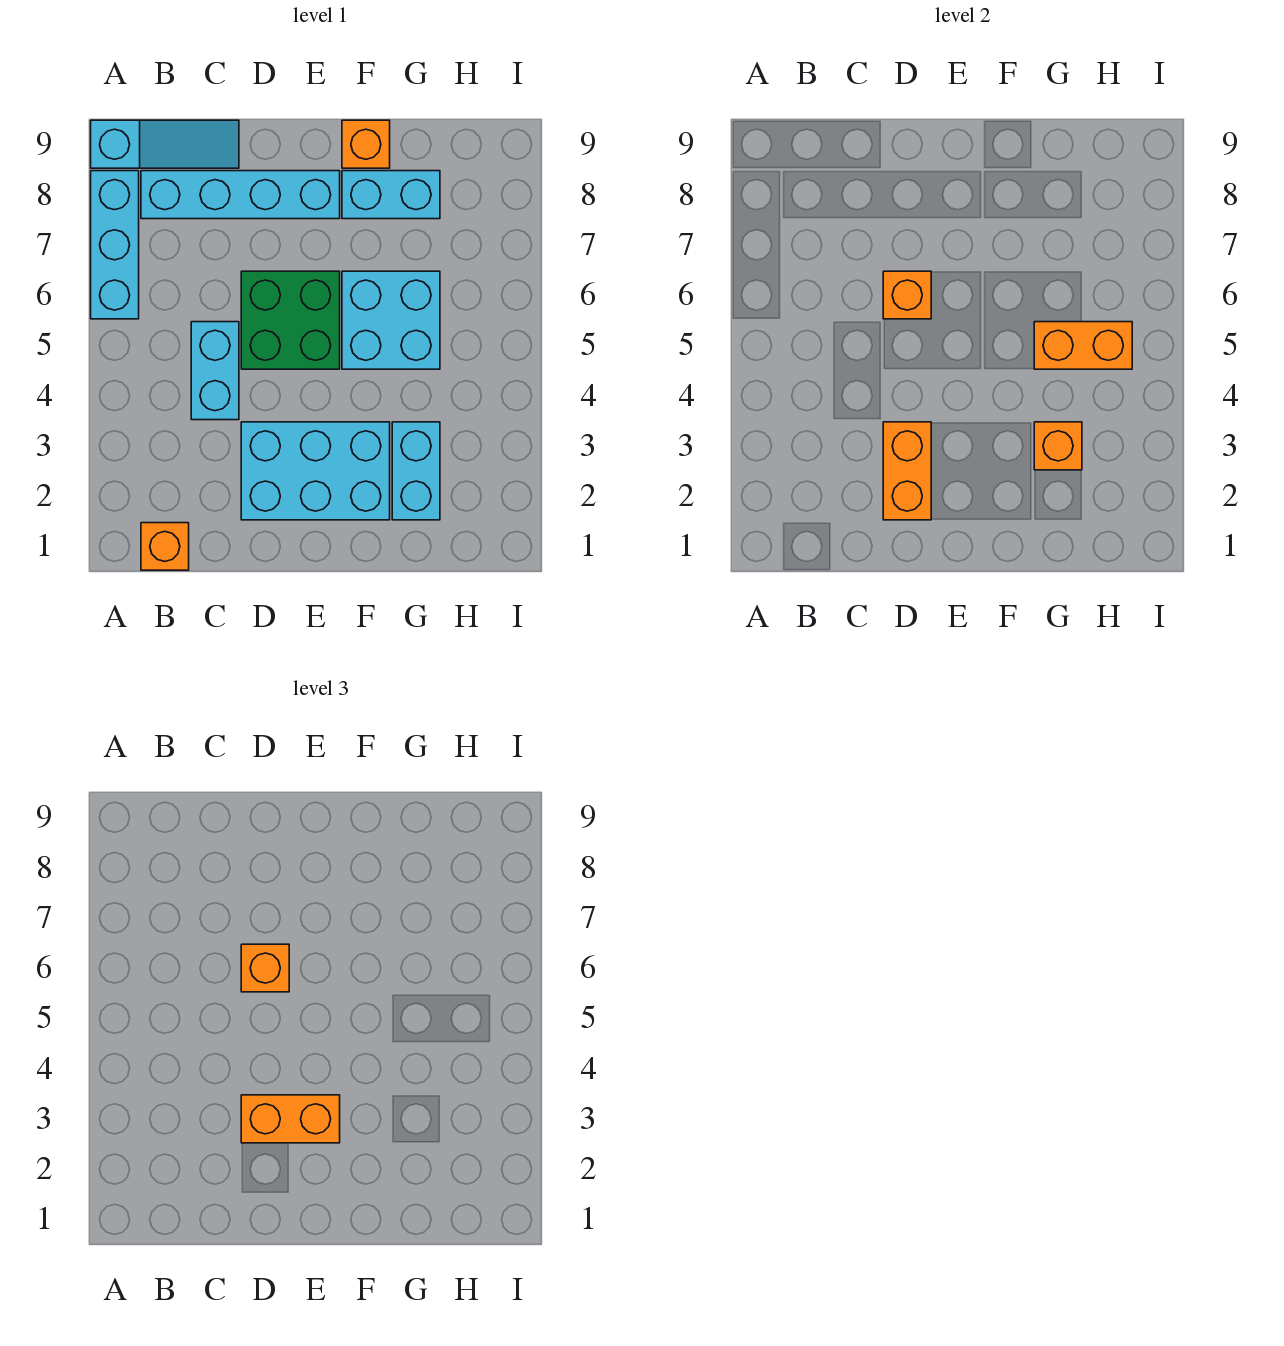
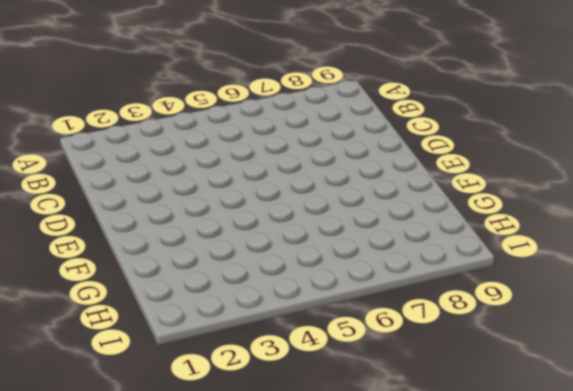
none -> cyan brick A6:A8 level 1
none -> cyan slope A9:C9 level 1 top A
none -> orange brick B1 level 1

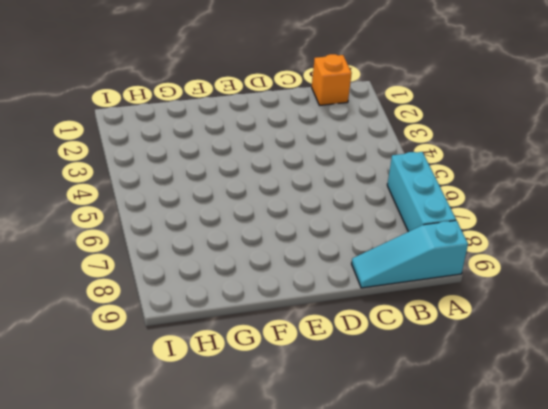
none -> cyan brick B8:E8 level 1
none -> cyan brick C4:C5 level 1
none -> cyan brick D2:F3 level 1

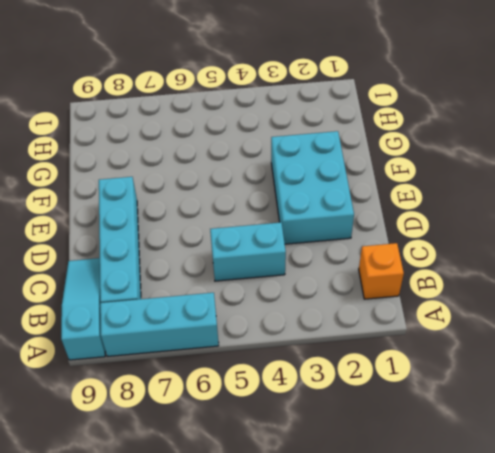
none -> green brick D5:E6 level 1
none -> cyan brick F5:G6 level 1
none -> cyan brick F8:G8 level 1

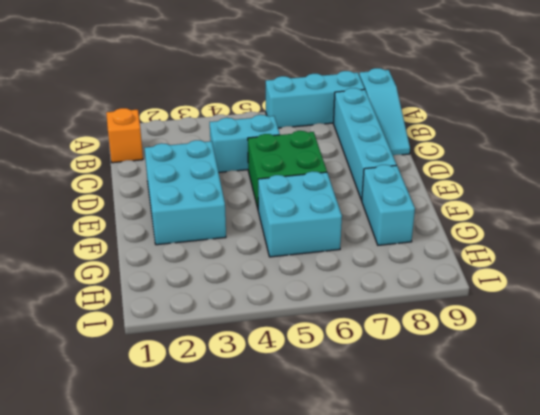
none -> orange brick F9 level 1
none -> cyan brick G2:G3 level 1
none -> orange brick D2:D3 level 2

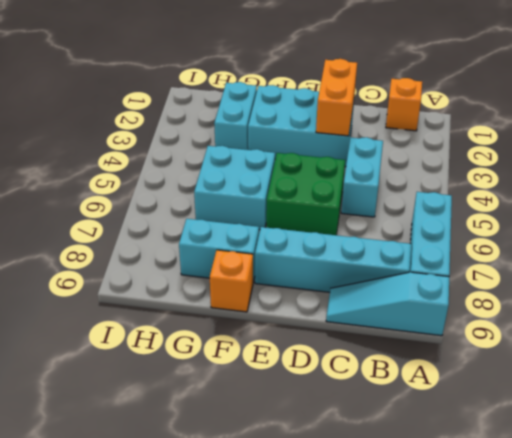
none -> orange brick D6 level 2
none -> orange brick G3 level 2
none -> orange brick G5:H5 level 2

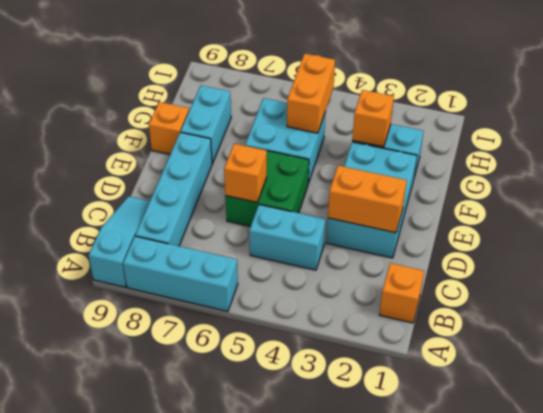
none -> orange brick D3:E3 level 3
none -> orange brick D6 level 3

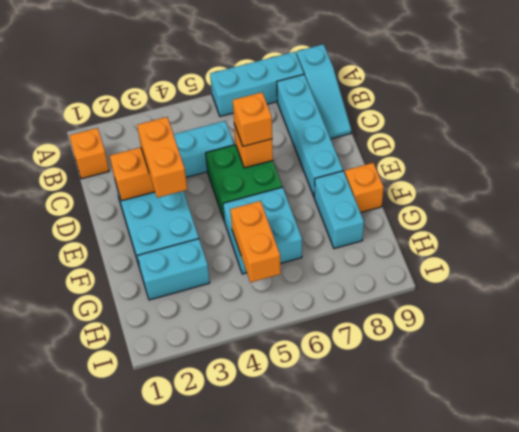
none -> orange brick G3 level 2

